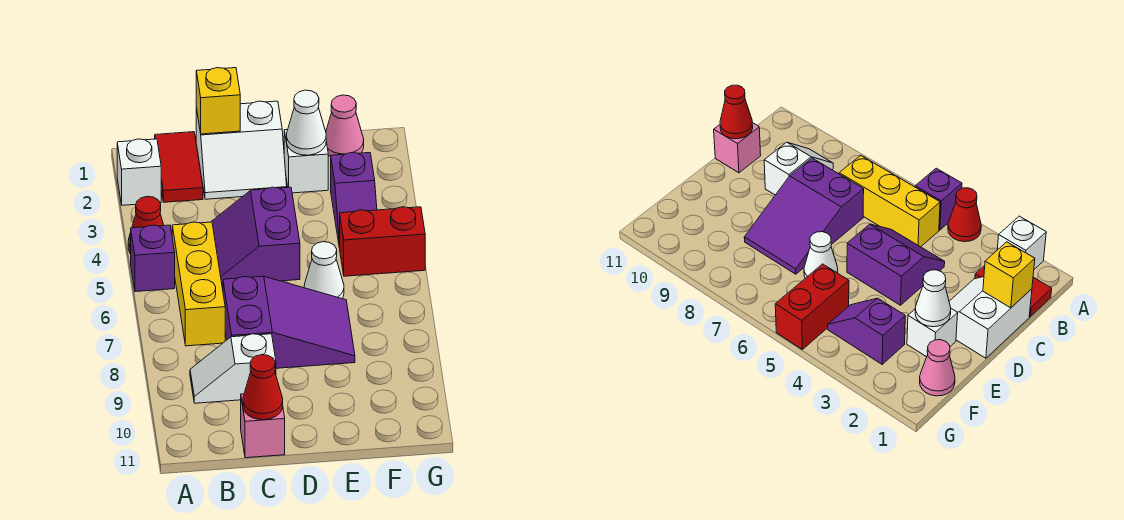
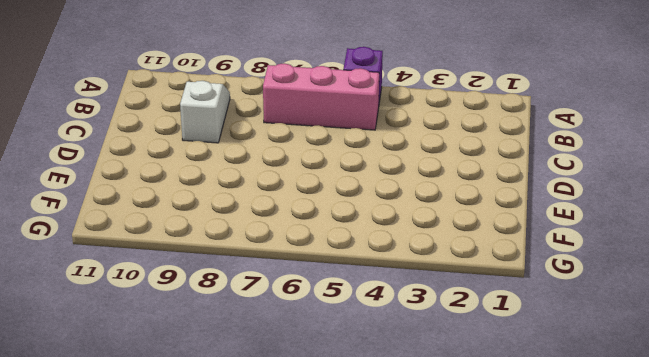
pink brick B5:B7 level 1 -> yellow brick B5:B7 level 1
none -> white brick A2 level 1
none -> red cone A4 level 1
none -> red tile B1:B2 level 1

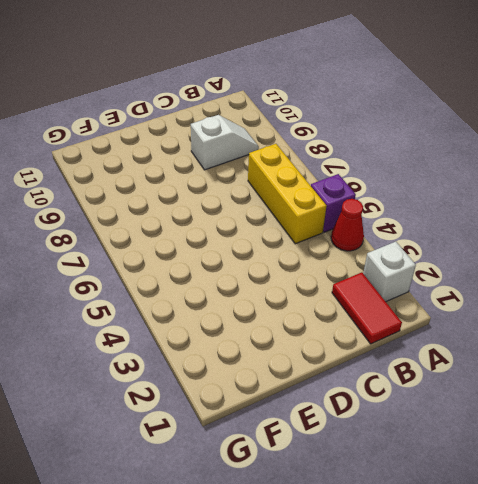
none -> white slope C1:D2 level 1 top 1
none -> purple slope C4:D5 level 1 top D
none -> purple slope C7:E8 level 1 top C

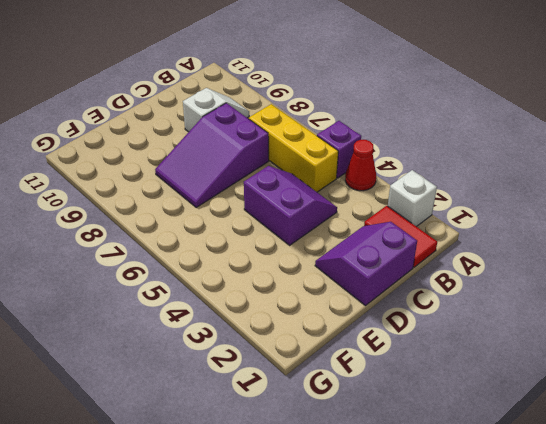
purple slope C1:D2 level 1 top 1 -> white slope C1:D2 level 1 top 1
none -> pink brick C11 level 1
none -> white brick E2 level 1
none -> white cone E6 level 1

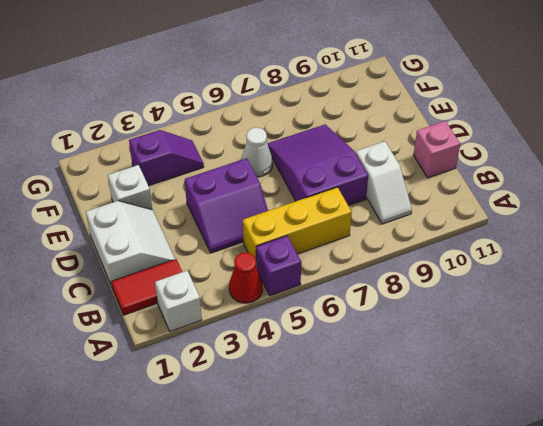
none -> pink cone F1 level 1
none -> red brick F5:G5 level 1
none -> yellow brick C1 level 2

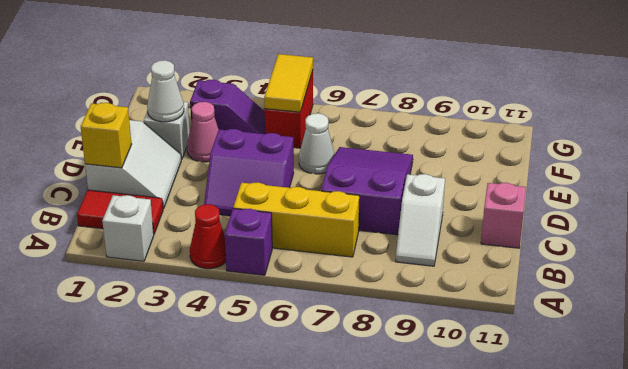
pink cone E3 level 1 -> pink cone F1 level 1
yellow tile F5:G5 level 2 -> none
none -> red cone C11 level 2

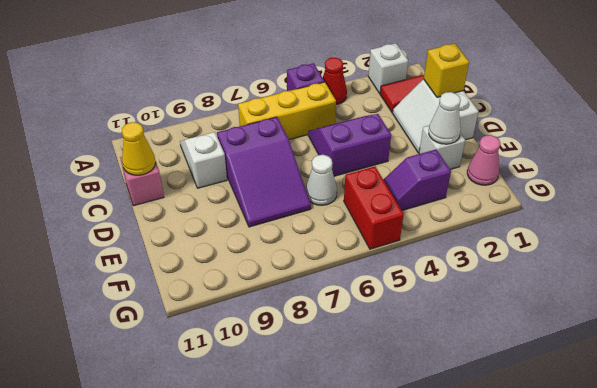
yellow cone C11 level 2 -> red cone C11 level 2

